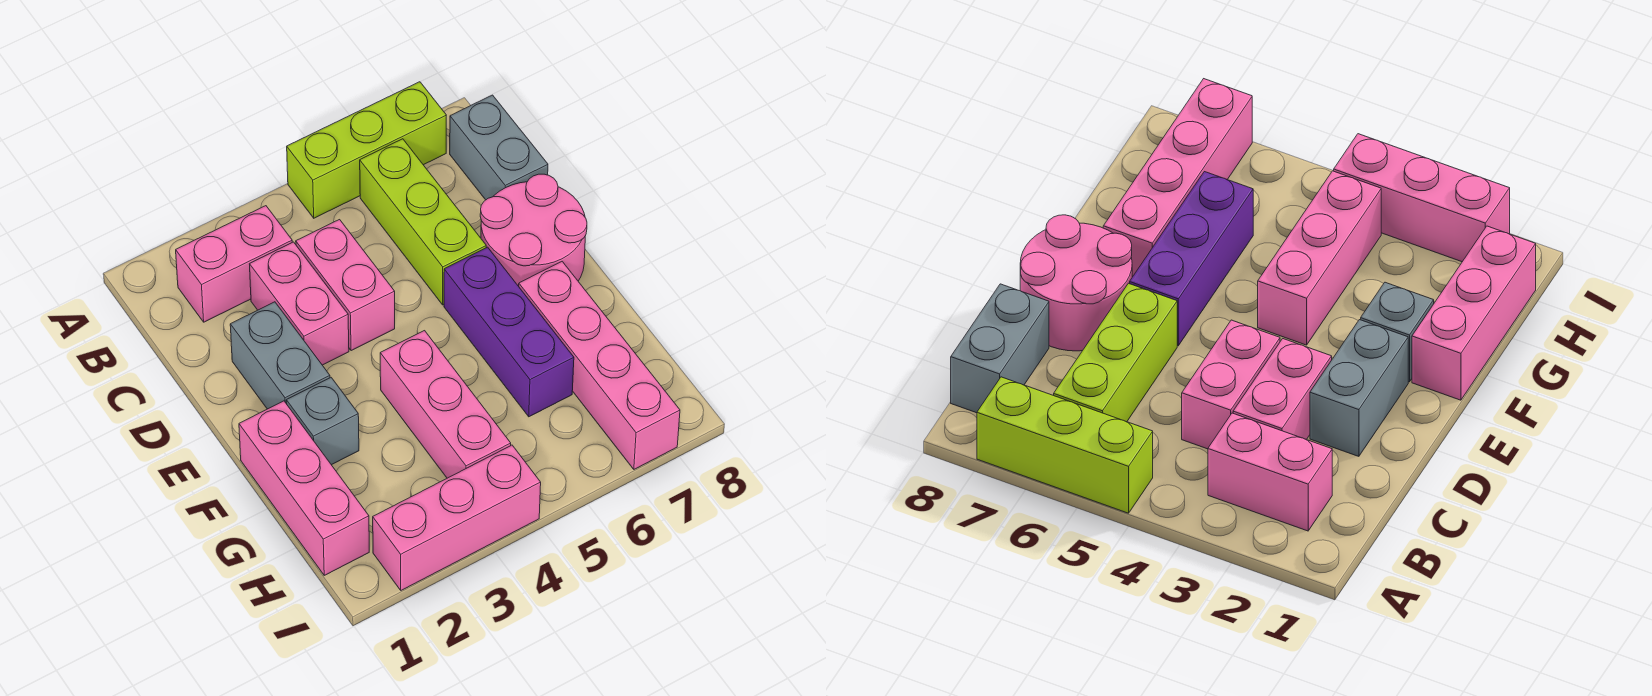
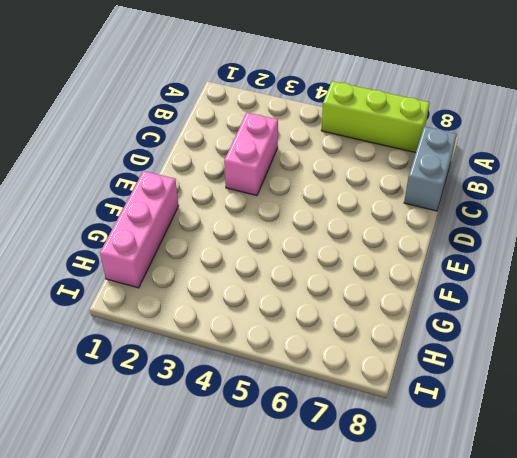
none -> pink brick B2:B3 level 1
none -> lime brick B6:D6 level 1
none -> pink brick C4:D4 level 1

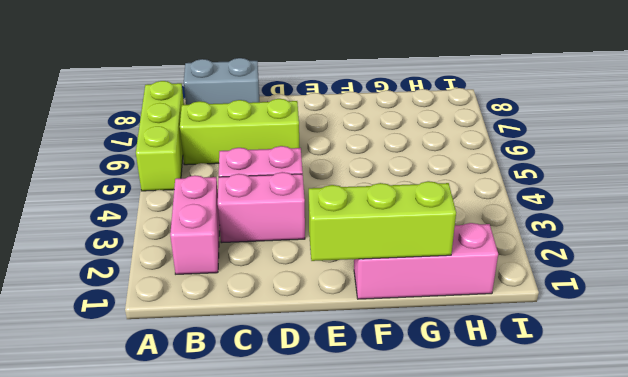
lime brick E1:G1 level 2 -> none
none -> grey brick D2:E2 level 1
none -> pink round brick D7:E8 level 1
none -> purple brick E6:G6 level 1

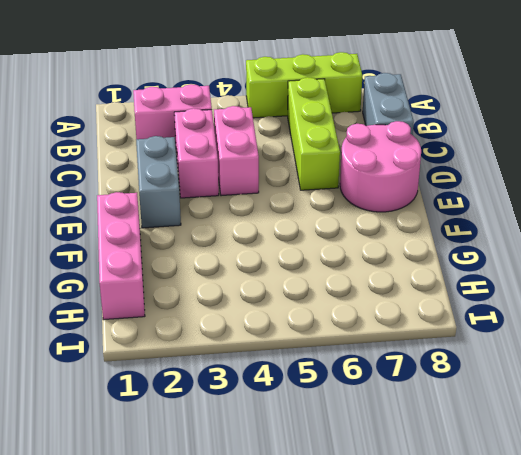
none -> purple brick E6:G6 level 1
none -> grey brick F2 level 1
none -> pink brick F4:H4 level 1

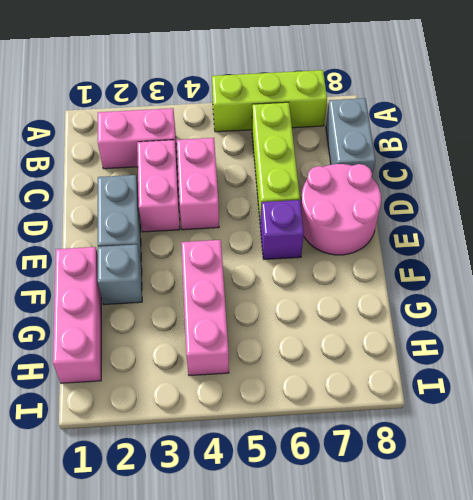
purple brick E6 level 1 -> purple brick E6:G6 level 1
none -> pink brick F7:I7 level 1
none -> pink brick I2:I4 level 1

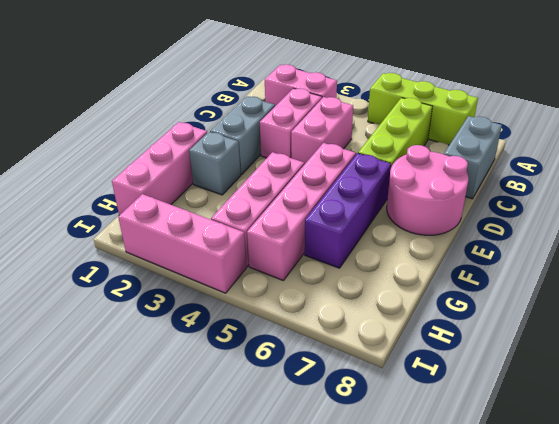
pink brick E5:H5 level 1 -> pink brick F7:I7 level 1

